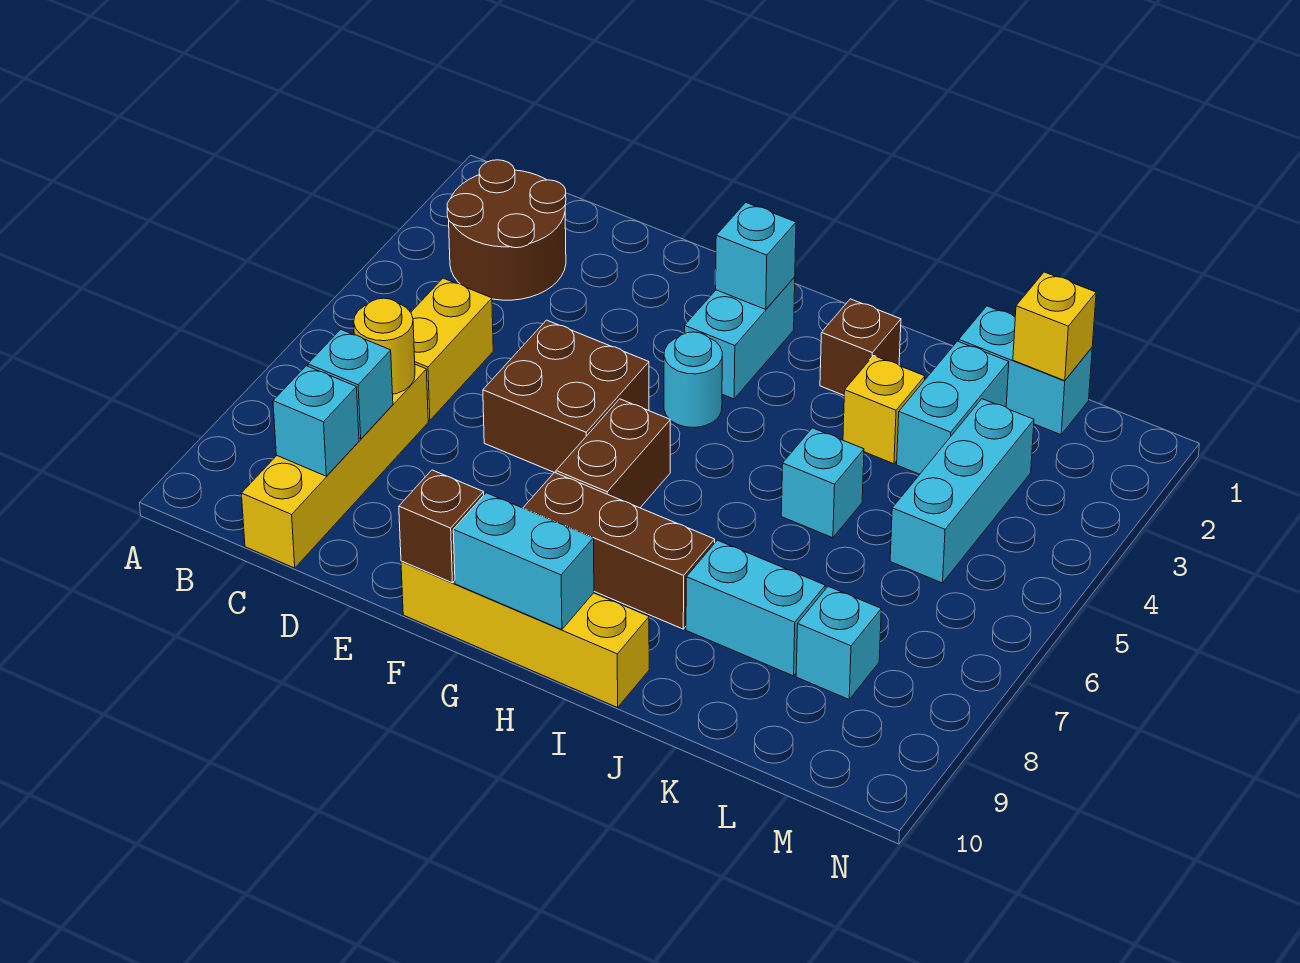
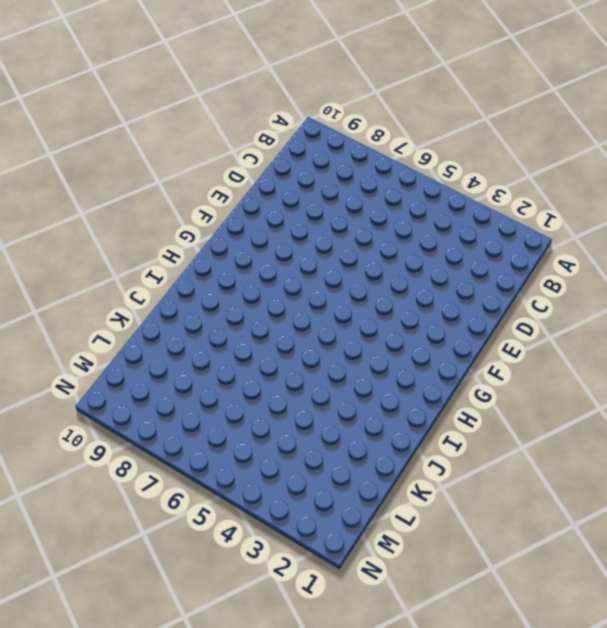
none -> brown round brick B2:C3 level 1
none -> yellow brick C5:C6 level 1
none -> yellow brick C7:C10 level 1

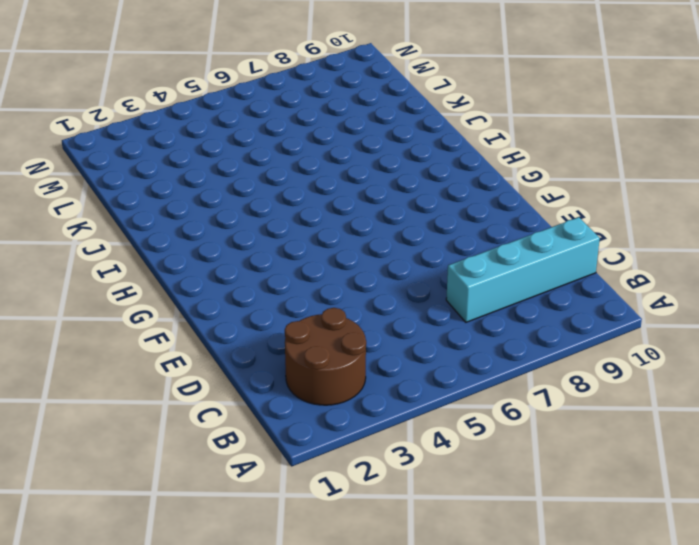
cyan brick C7:C10 level 1 -> yellow brick C7:C10 level 1
none -> yellow brick C5:C6 level 1
none -> brown brick E5:F6 level 1
none -> yellow brick F10:I10 level 1

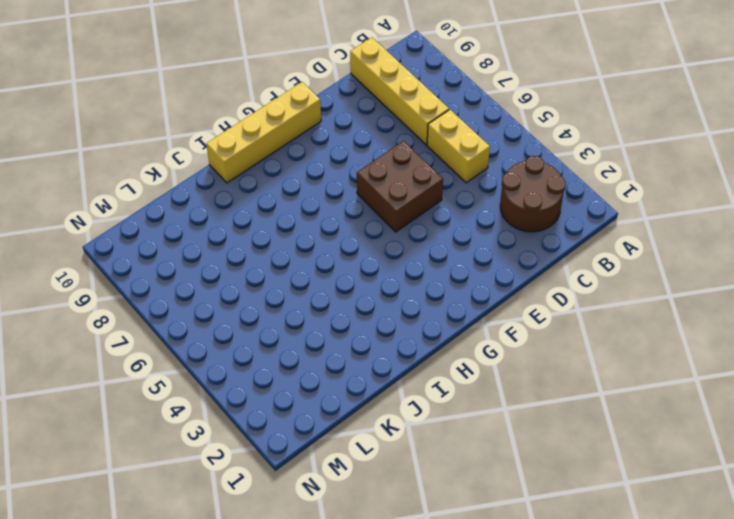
none -> cyan brick G2:G3 level 1
none -> cyan round brick G4 level 1
none -> brown brick G6:G7 level 1

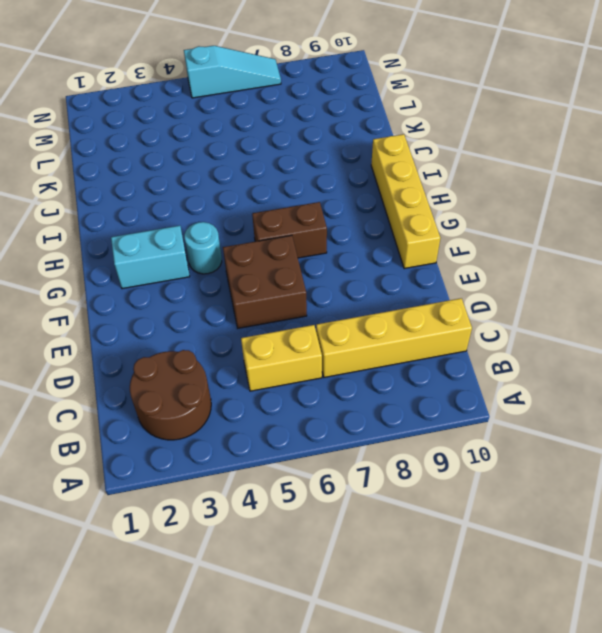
cyan slope N5:N7 level 1 top 5 -> none
none -> brown brick G8:I8 level 1
none -> brown brick I2 level 1
none -> yellow brick J3 level 1

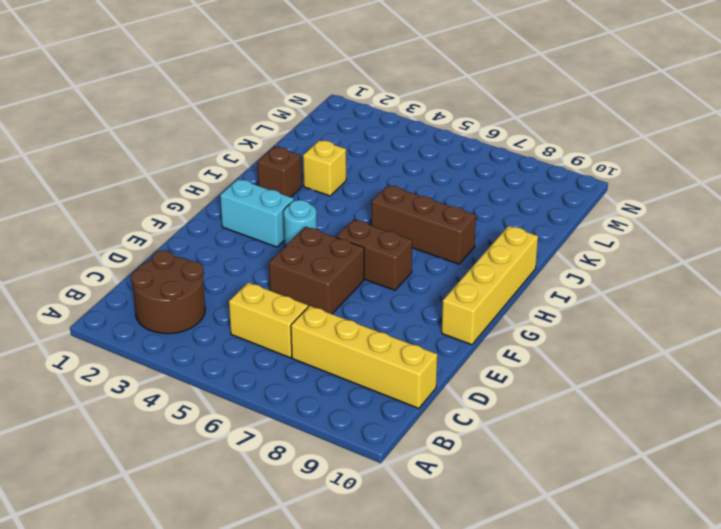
brown brick I6:I8 level 1 -> brown brick G8:I8 level 1
none -> cyan brick J5 level 1
none -> cyan brick J8:K8 level 1
none -> cyan brick K1:L1 level 1

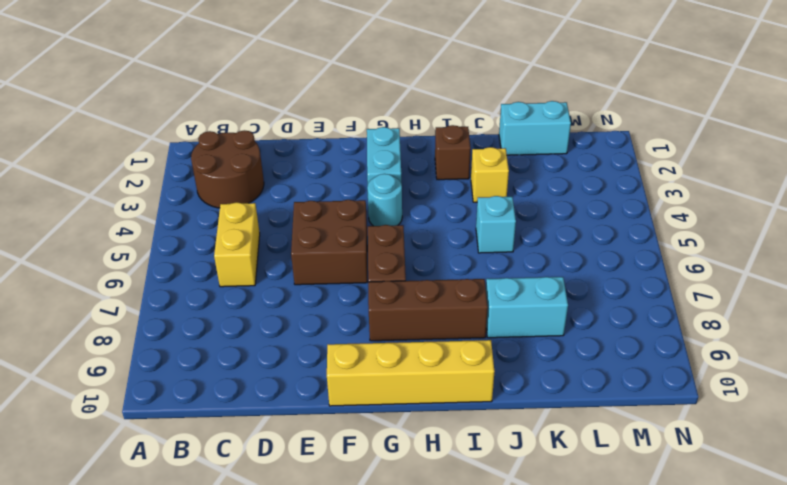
none -> yellow brick C7:C10 level 1
none -> cyan brick K2:K3 level 1
none -> cyan brick L3:L5 level 1

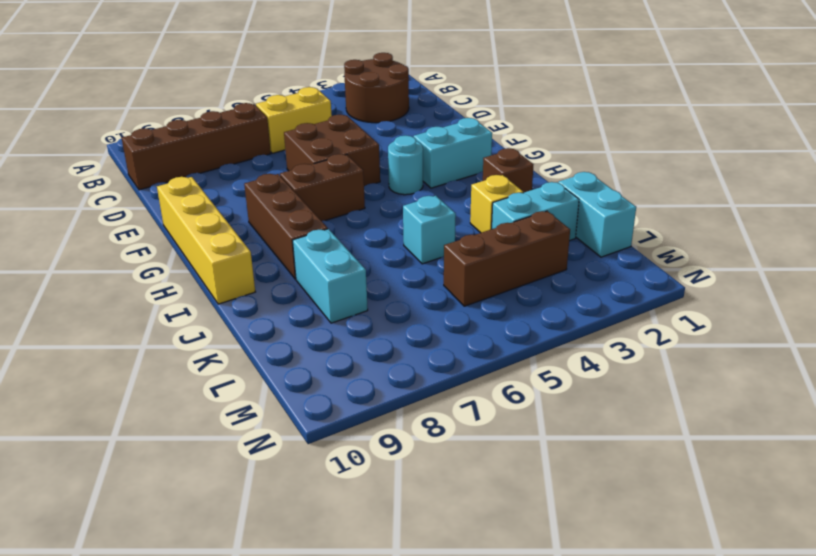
brown brick C7:C10 level 1 -> yellow brick C7:C10 level 1
brown brick L3:L5 level 1 -> cyan brick L3:L5 level 1
none -> cyan brick L8 level 1
none -> yellow round brick C7 level 2
none -> cyan brick C8 level 2

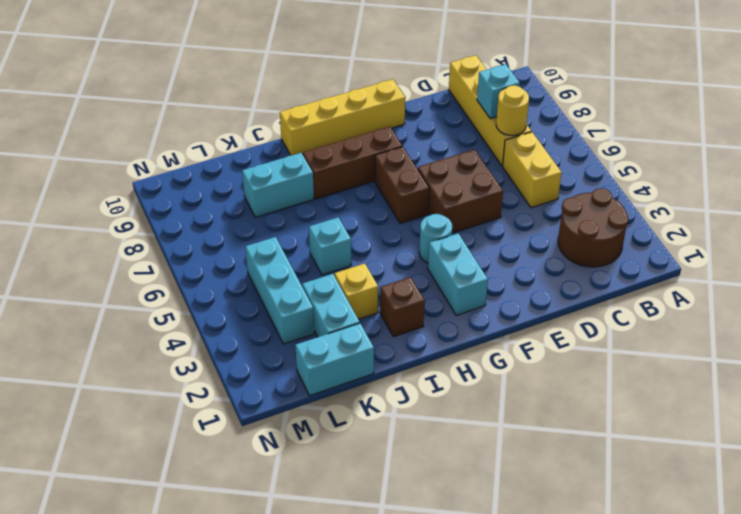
none -> cyan brick L8 level 1
none -> cyan brick C9 level 2
none -> brown brick F10 level 2

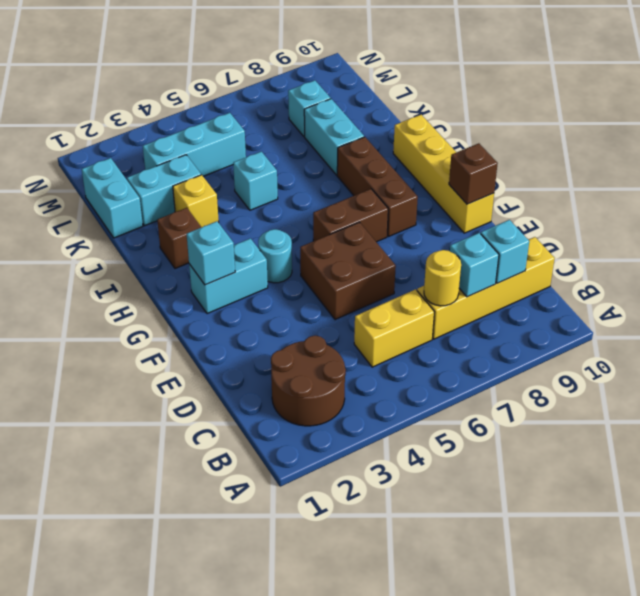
none -> cyan brick G10:H10 level 2
none -> yellow brick L1 level 2

